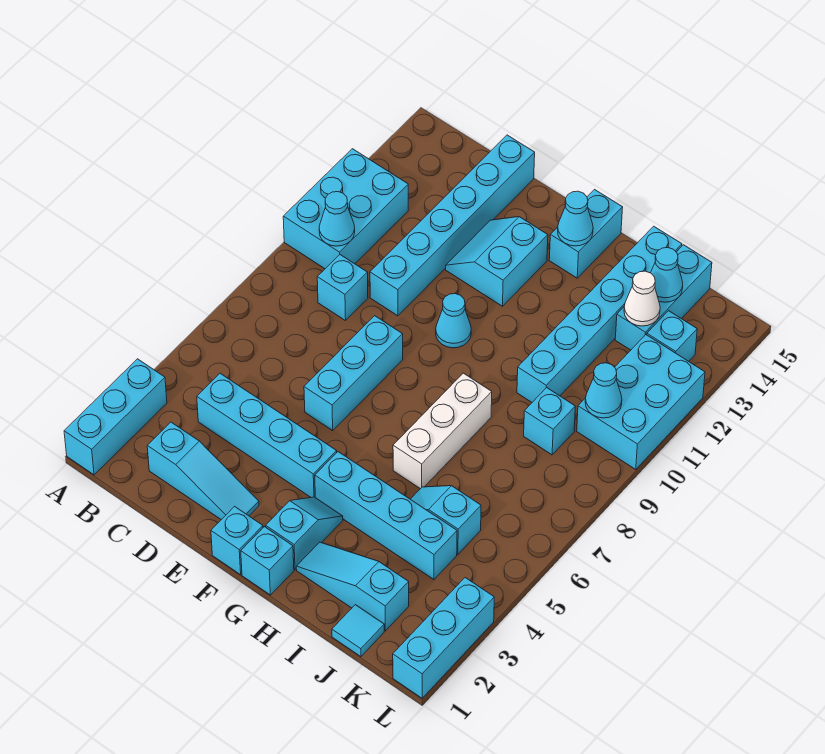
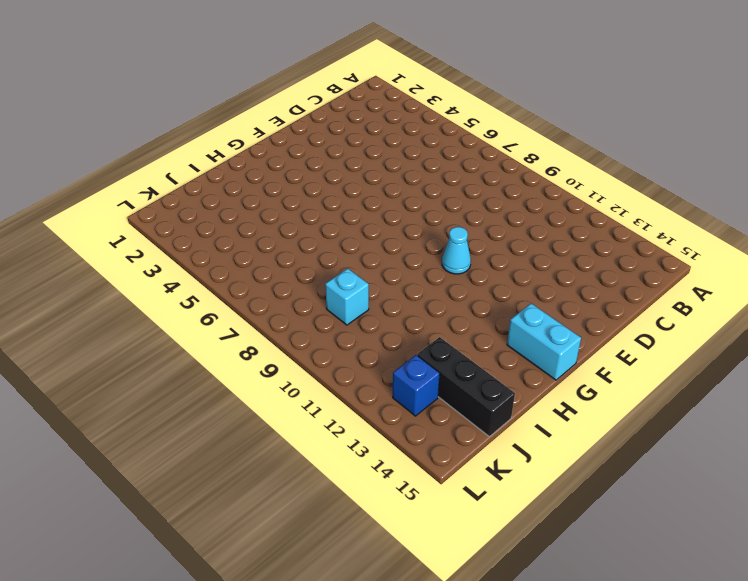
black brick J13:J15 level 1 -> cyan brick J13:J15 level 1
blue brick K13 level 1 -> cyan brick K13 level 1
none -> cyan brick A1:A3 level 1
none -> cyan brick A10:B12 level 1
none -> cyan slope C2:E2 level 1 top C

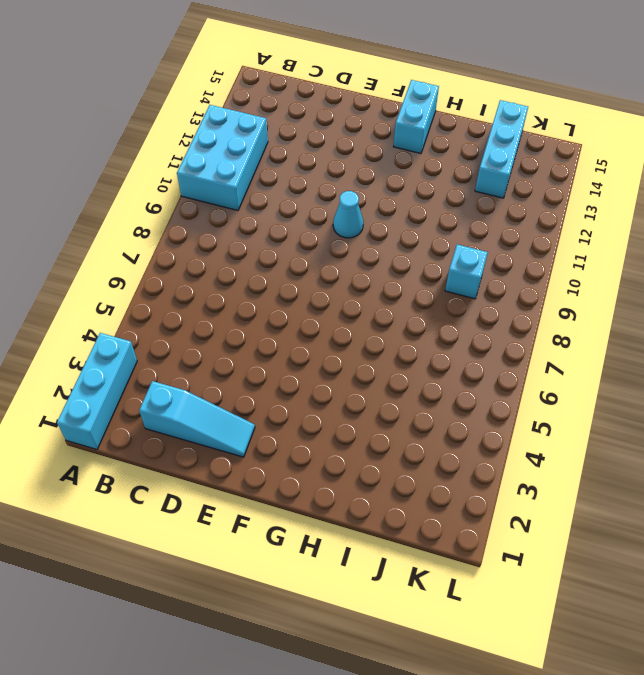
none -> cyan brick C4:F4 level 1
none -> cyan brick C9 level 1
none -> cyan brick D10:D15 level 1

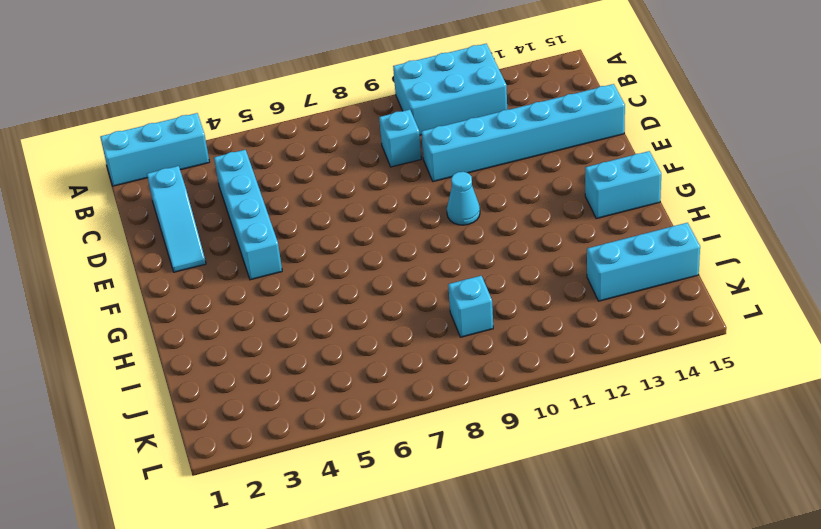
none -> cyan brick E6:E8 level 1
none -> cyan slope E12:F13 level 1 top F
none -> cyan brick F1 level 1

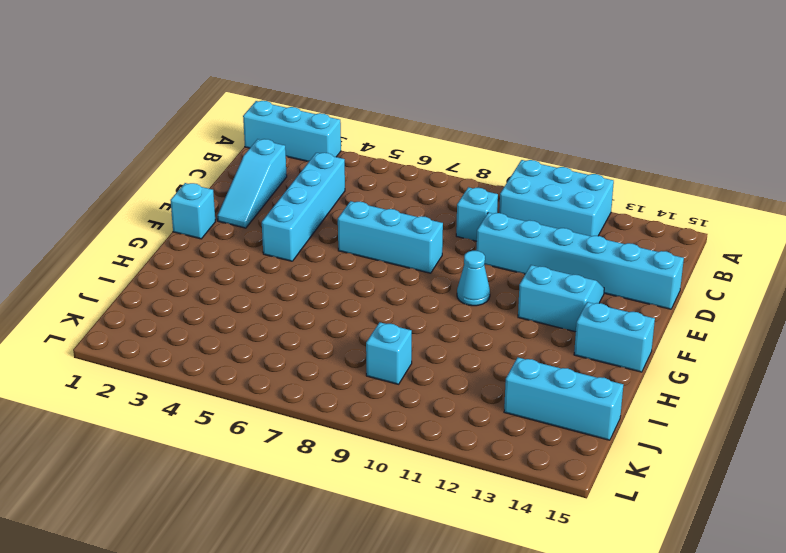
none -> cyan brick G1 level 1
none -> cyan slope G2:G3 level 1 top 2
none -> cyan brick G4:J4 level 1

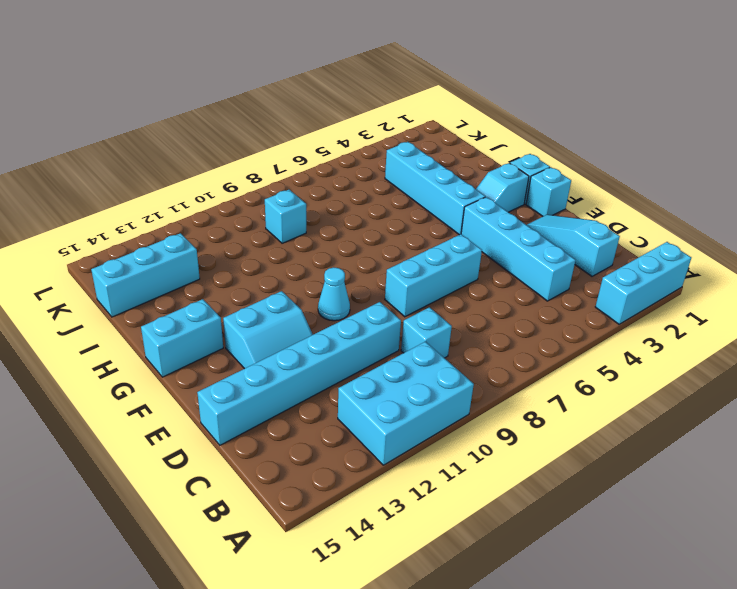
none -> cyan slope H2:J2 level 1 top J
none -> white brick H6:H8 level 1
none -> cyan slope I5:J5 level 1 top J

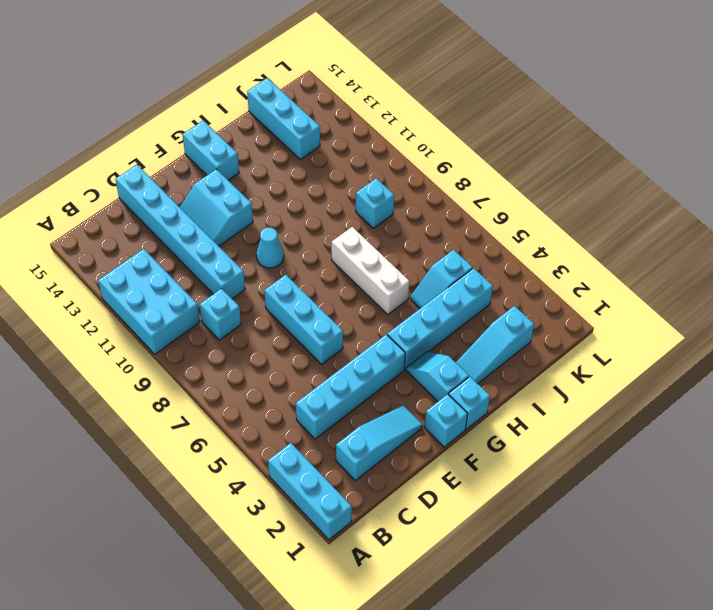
none -> cyan brick I10:I15 level 1
none -> cyan tile J1 level 1
none -> cyan brick K10:L12 level 1

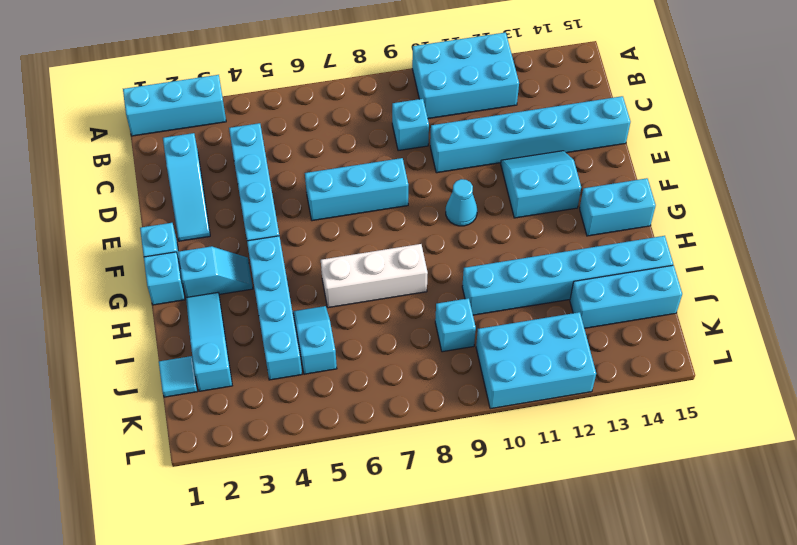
none -> cyan brick K13 level 1
none -> cyan brick L1:L3 level 1
none -> cyan cone B10 level 2

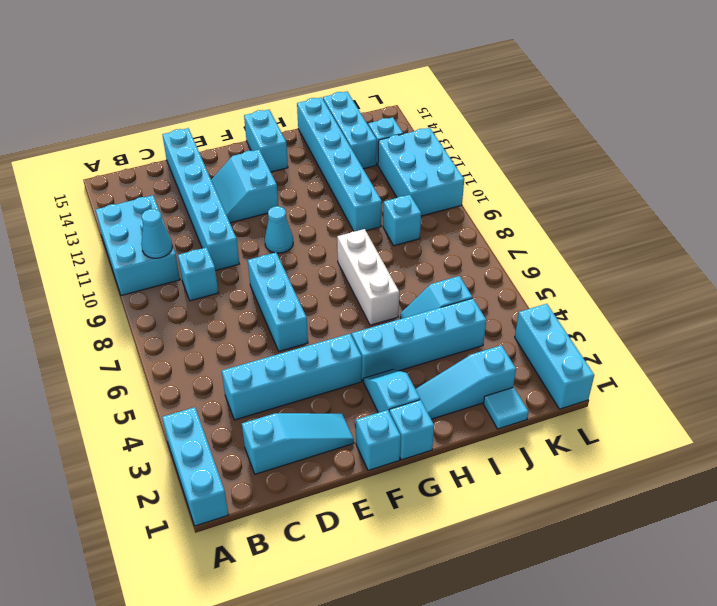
none -> cyan cone G14 level 2
none -> white cone J13 level 2
none -> cyan cone J14 level 2

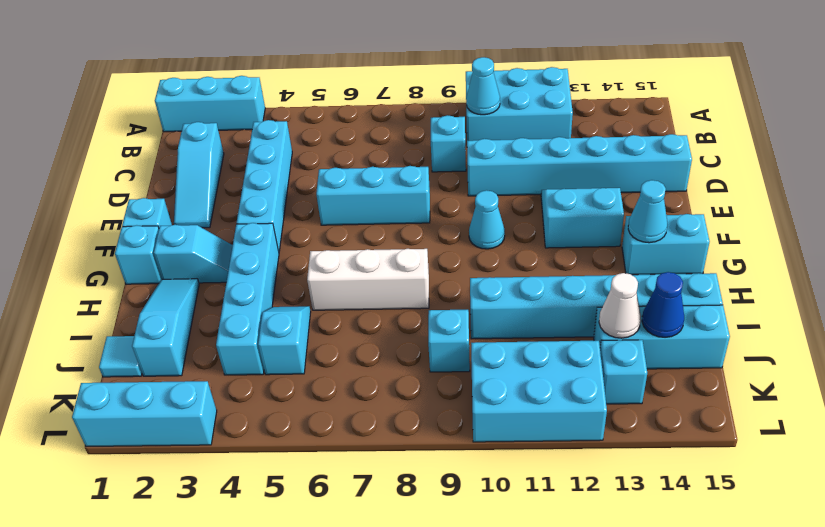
blue cone J14 level 2 -> cyan cone J14 level 2
none -> cyan cone K10 level 2

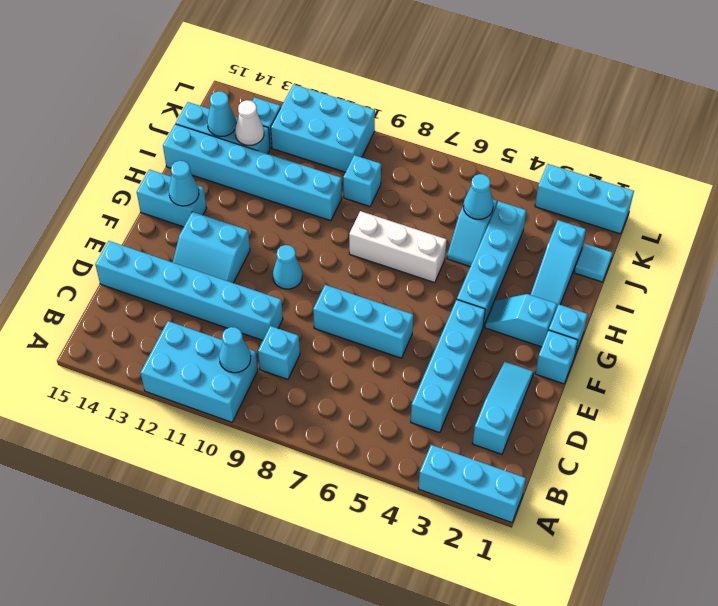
cyan cone J5 level 2 -> cyan cone K10 level 2

